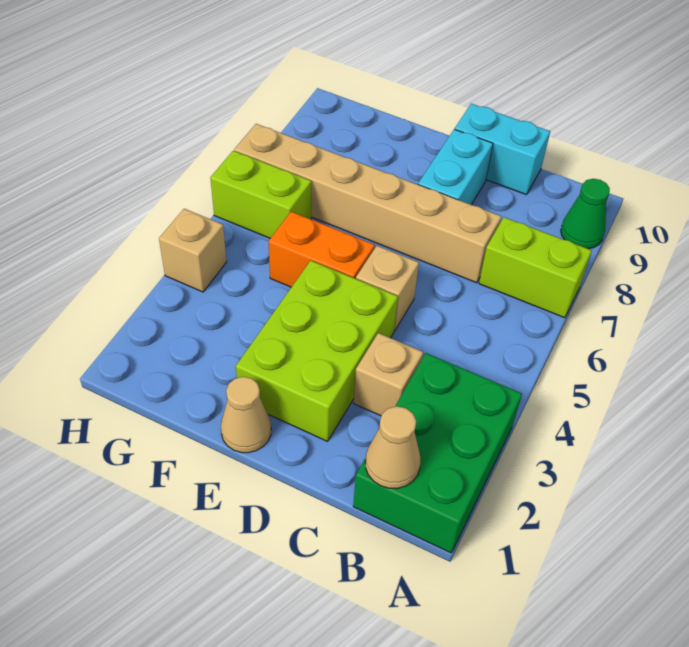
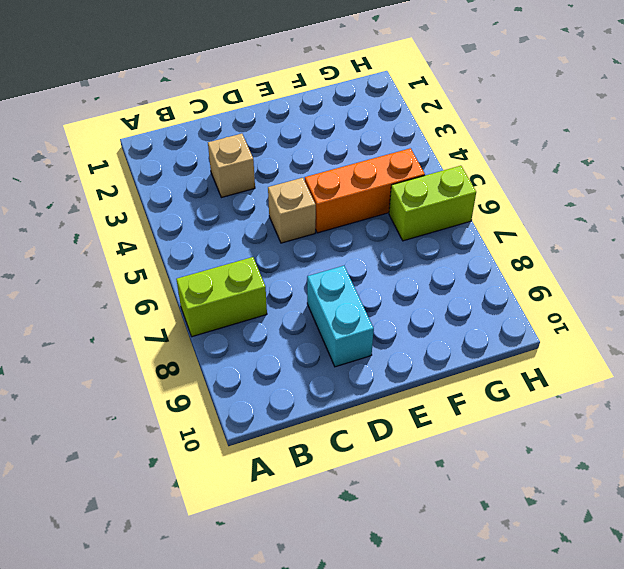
orange brick E5:G5 level 1 -> orange brick E5:F5 level 1
none -> green brick A1:B3 level 1
none -> green cone A9 level 1
none -> tan brick C7:H7 level 1

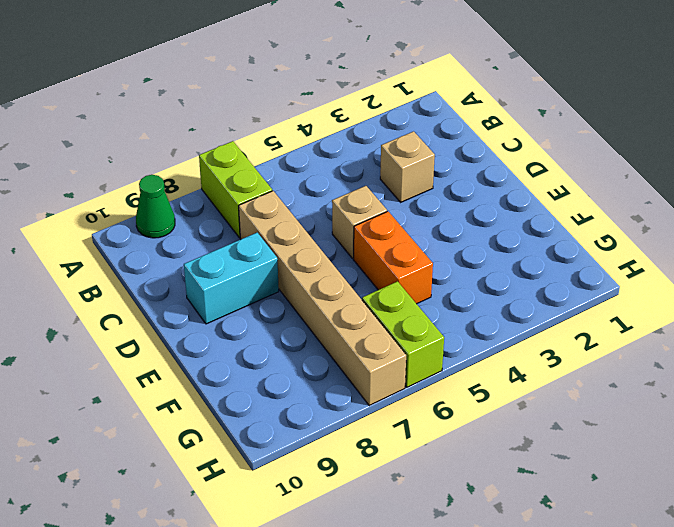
none -> green brick A1:B3 level 1
none -> cyan brick C10:D10 level 1
none -> lime brick D2:E4 level 1

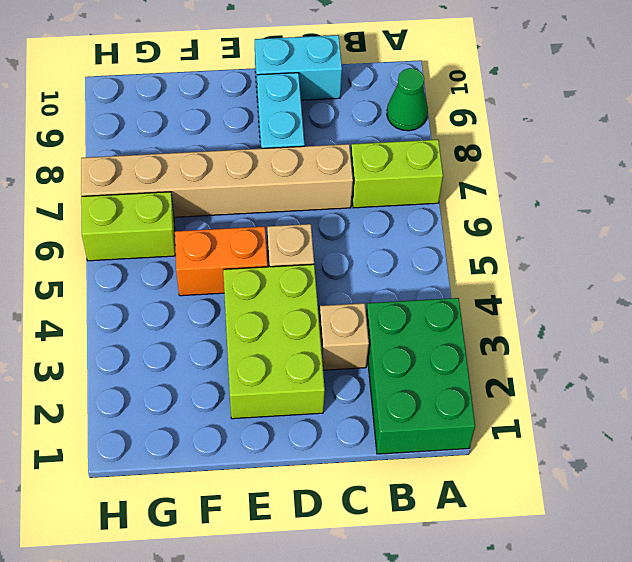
none -> tan cone E1 level 1
none -> tan brick H4 level 1
none -> tan cone B1 level 2

